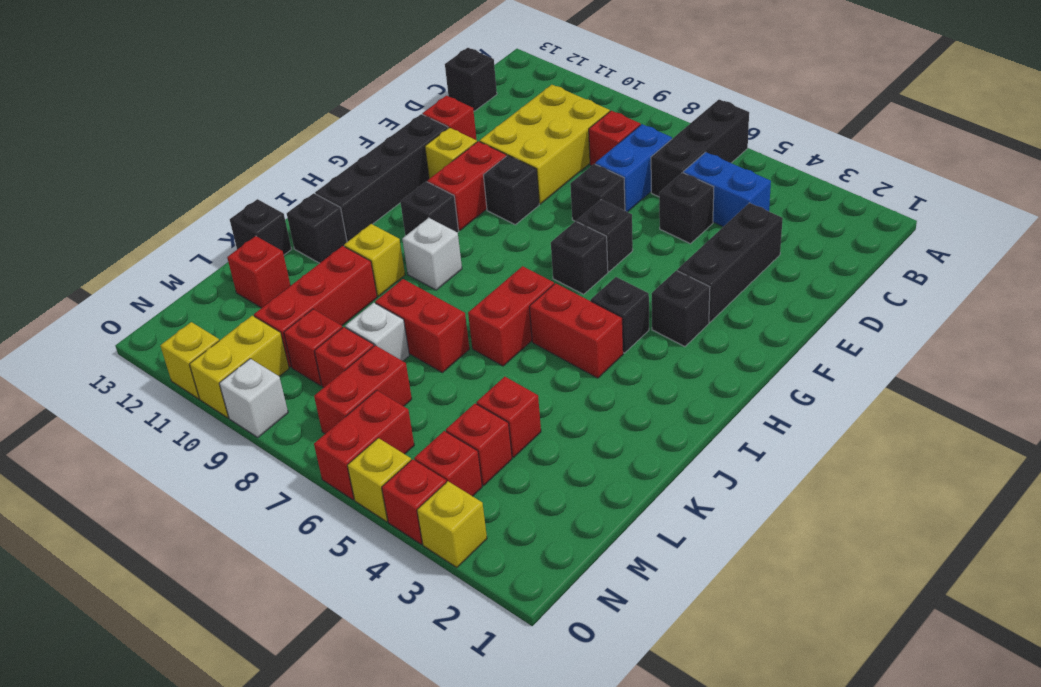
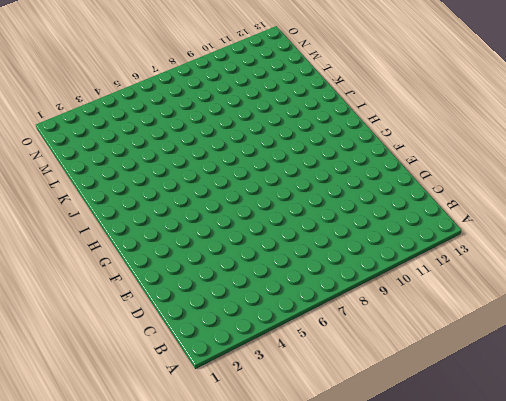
none -> black brick A6:C6 level 1
none -> blue brick C4:C5 level 1
none -> blue brick C7:D7 level 1
none -> red brick C8 level 1

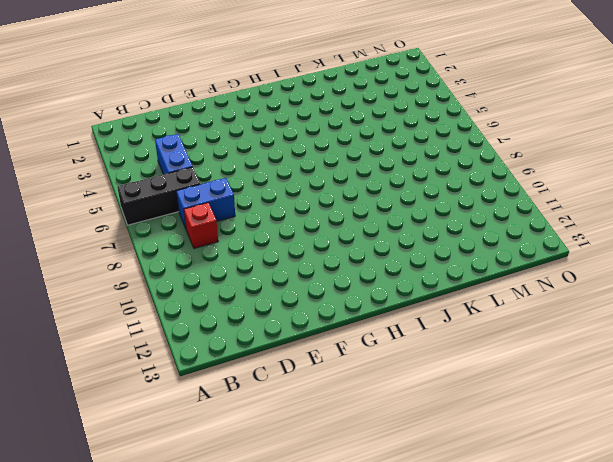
none -> yellow brick C9:E10 level 1
none -> black brick C13 level 1
none -> black brick D3:F3 level 1
none -> black brick D5 level 1

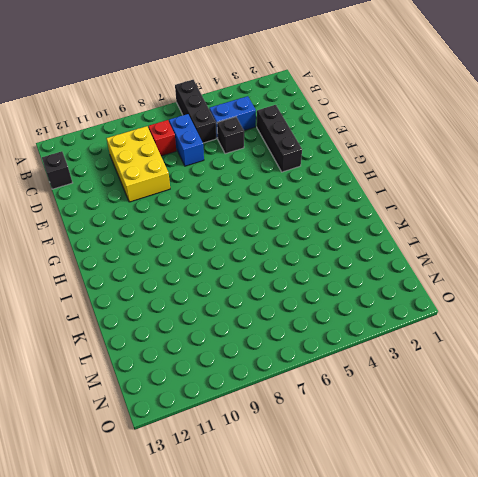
none -> black brick E7 level 1
none -> red brick E12 level 1
none -> black brick F6 level 1
none -> black brick F9 level 1

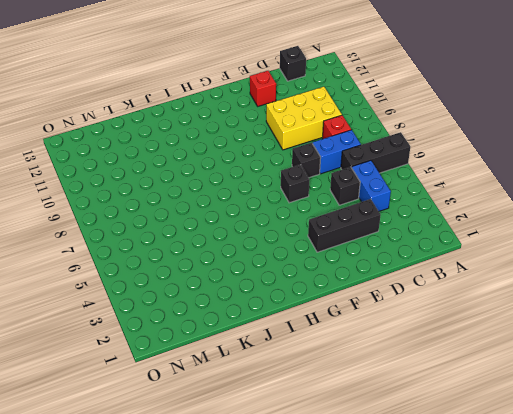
none -> black brick F9 level 1
none -> red brick F10:G10 level 1
none -> yellow brick F11 level 1
none -> black brick F12:I12 level 1

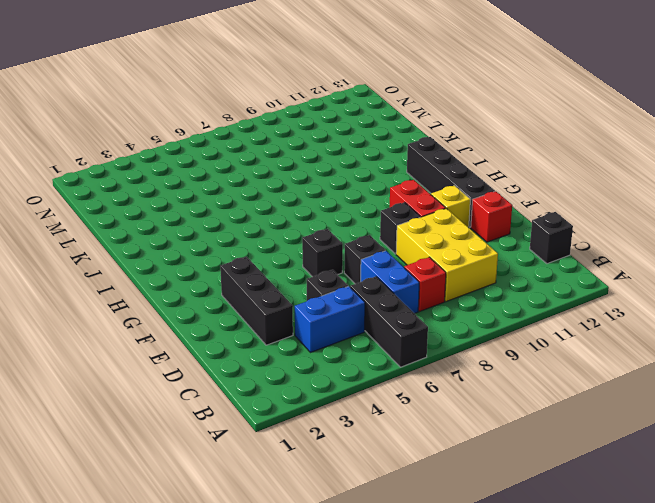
none -> black brick G3 level 1
none -> black brick G6 level 1
none -> black brick H4 level 1
none -> black brick H10 level 1

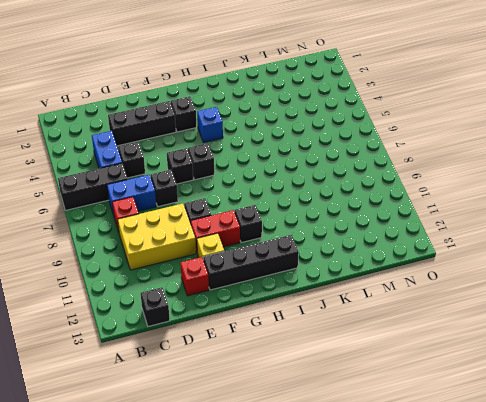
blue brick H4 level 1 -> black brick H4 level 1
none -> red brick I4:I5 level 1
none -> red brick I6:J6 level 1
none -> white brick I9 level 1
none -> yellow brick J10 level 1

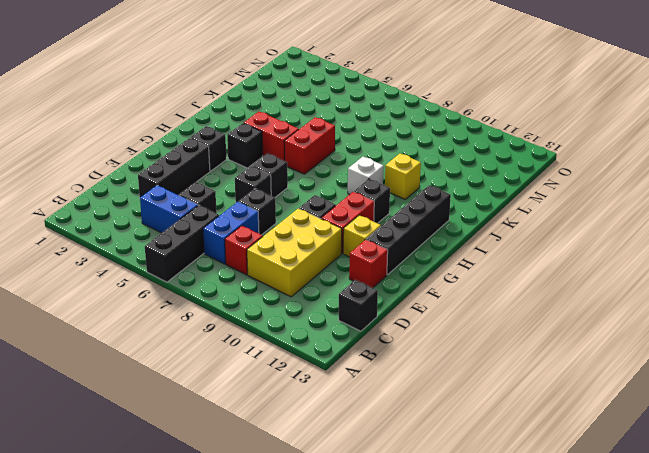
none -> black brick J12 level 1
none -> red brick K7:K8 level 1
none -> red brick K10:M10 level 1
none -> black brick K13 level 1

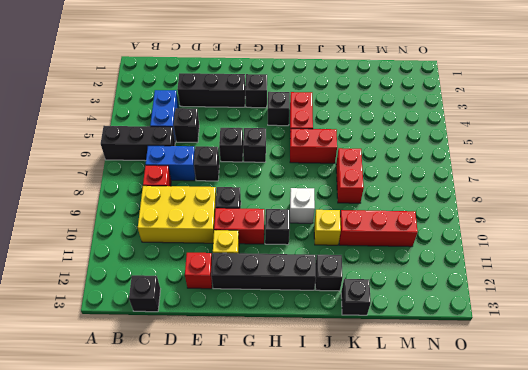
none -> red brick L4 level 1
none -> white brick L8 level 1
none -> red brick L12 level 1
none -> red brick M4 level 1

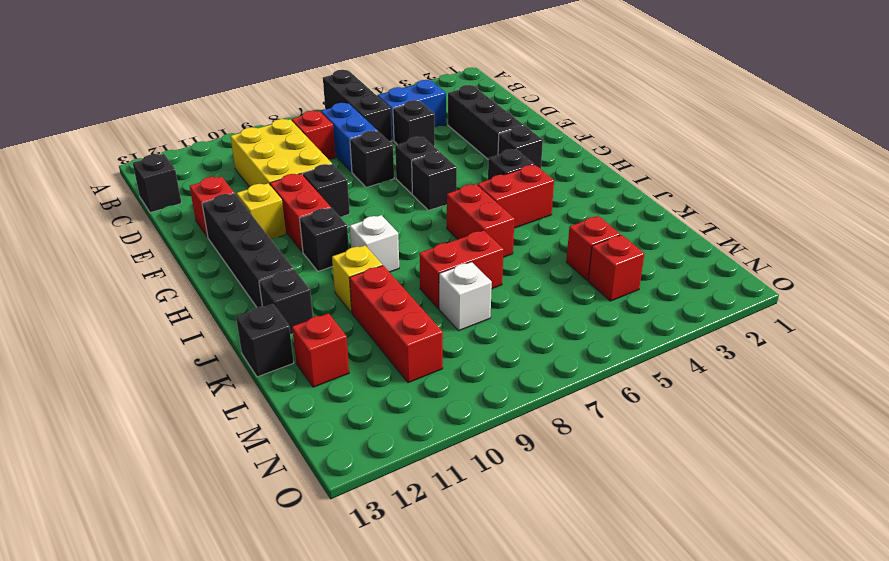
none -> red brick M7:N7 level 1
none -> red brick M8 level 1
none -> red brick M9 level 1
none -> red brick N4 level 1

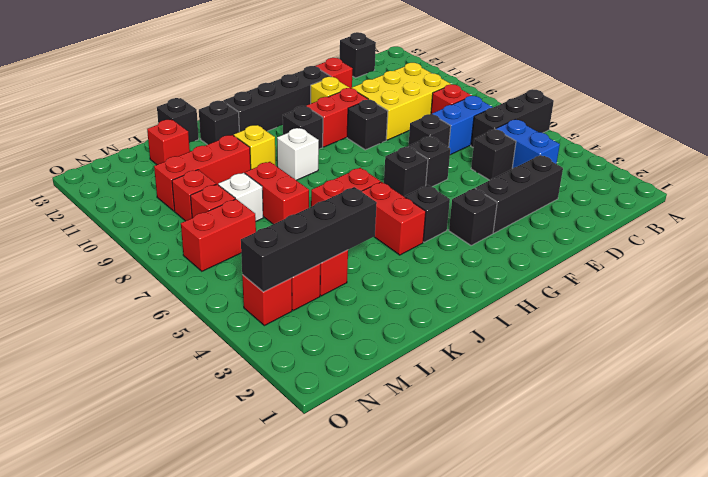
black brick K4:N4 level 2 -> none
none -> red brick N6:O6 level 1
none -> yellow brick N10:O10 level 1
none -> yellow brick O3 level 1
none -> red brick O4 level 1

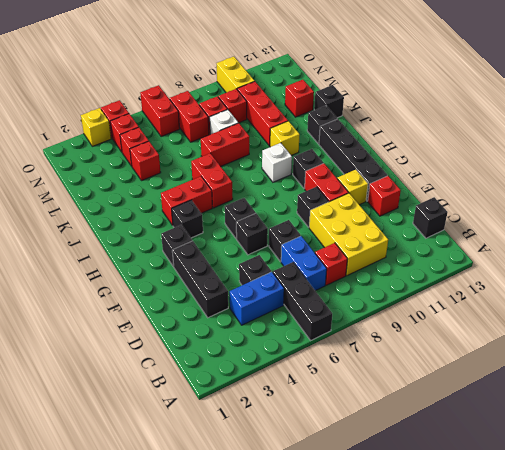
none -> yellow brick O5 level 1
none -> white brick O9 level 1
none -> yellow brick O11 level 1

